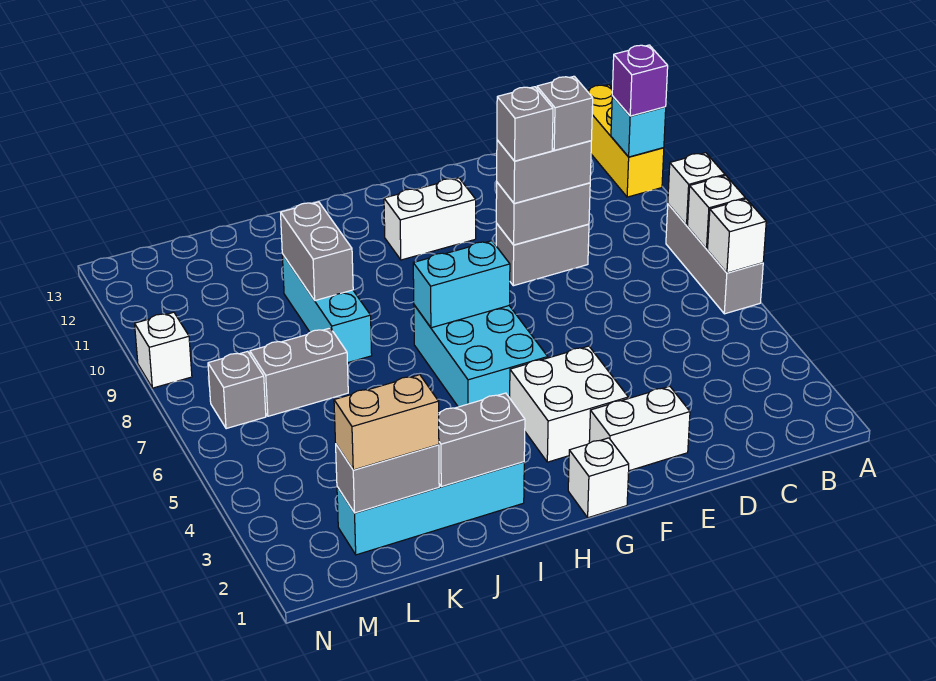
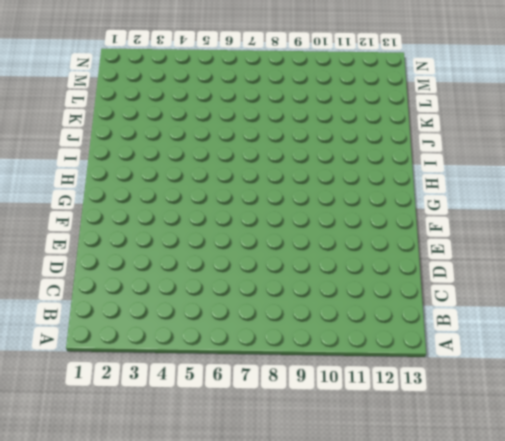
none -> grey brick A6:A8 level 1
none -> yellow brick A11:A13 level 1
none -> grey brick D9:E9 level 1

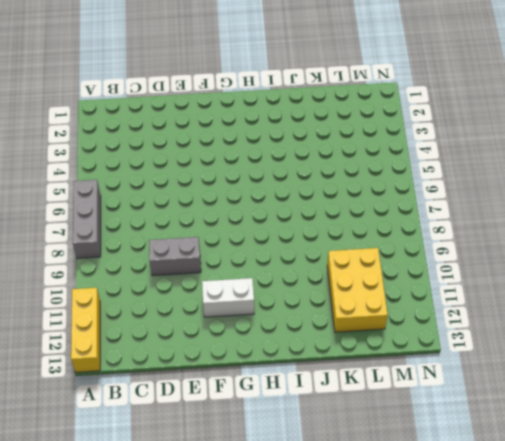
yellow brick K10:L12 level 1 -> none
none -> white brick E2:F2 level 1
none -> white brick F3:G4 level 1
none -> white brick G1 level 1

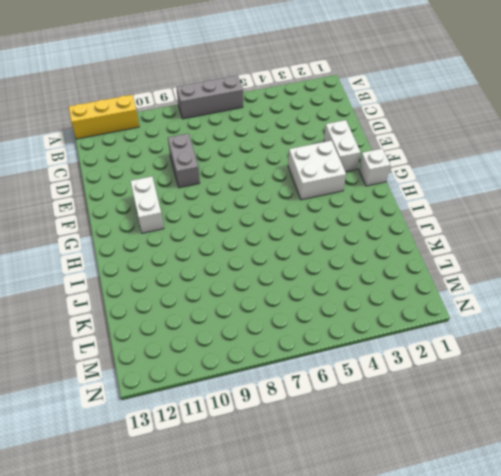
none -> cyan brick G5:H7 level 1
none -> cyan brick I2:L2 level 1
none -> cyan brick J8:J10 level 1

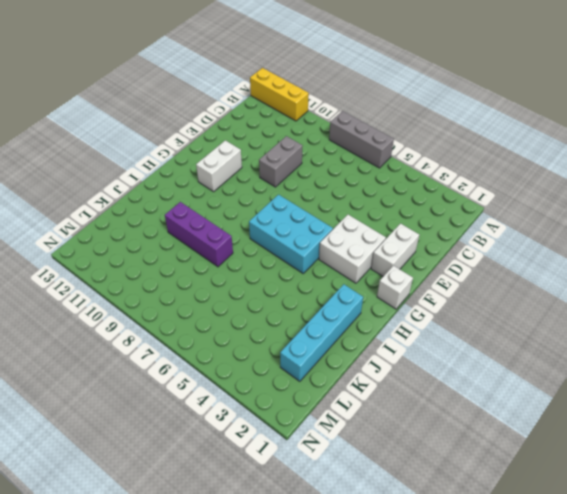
purple brick J8:J10 level 1 -> cyan brick J8:J10 level 1
none -> grey brick K7:L7 level 1
none -> grey brick M7 level 1
none -> white brick N9 level 1

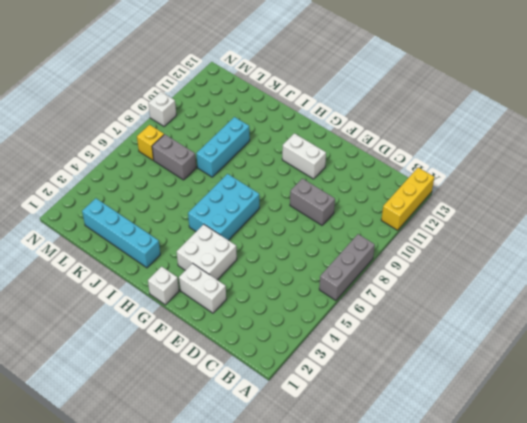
yellow brick M7 level 1 -> grey brick M7 level 1
none -> white brick A6 level 2
none -> white brick A7 level 2
none -> white brick A8 level 2

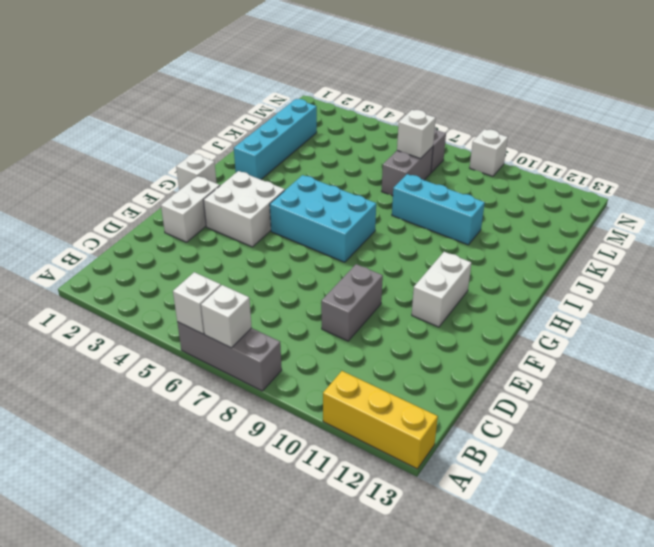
white brick L7 level 2 -> white brick A8 level 2
none -> cyan brick A11 level 2
none -> grey brick D9:E9 level 2
none -> cyan brick G7:H7 level 2

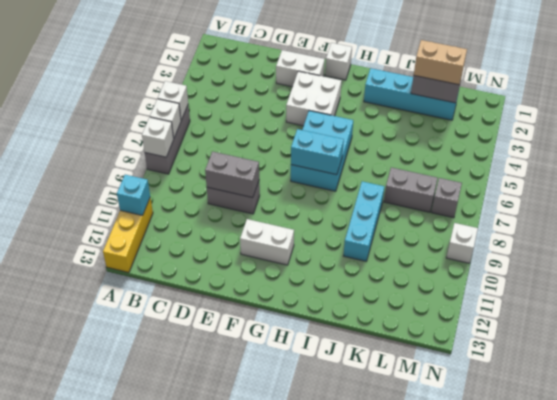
none -> grey brick I2:J2 level 2
none -> grey brick J9:J10 level 2
none -> purple brick A11 level 3

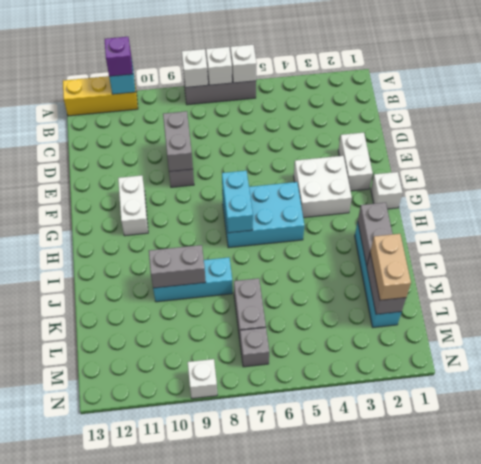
none -> grey brick D9:E9 level 3
none -> grey brick D9 level 4
none -> grey brick E9 level 4

